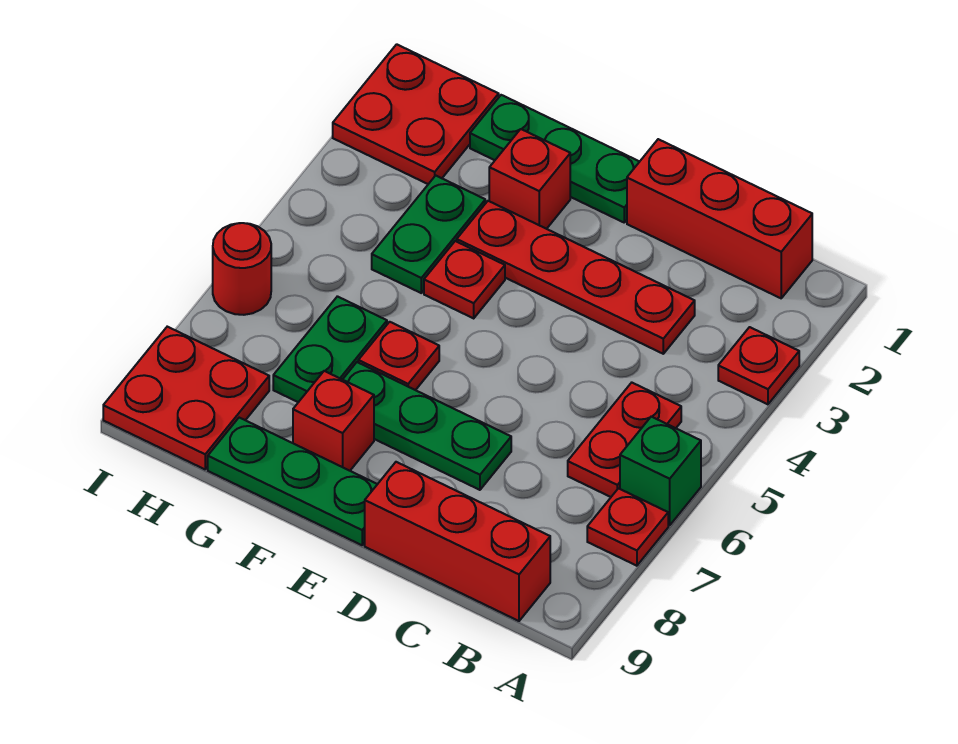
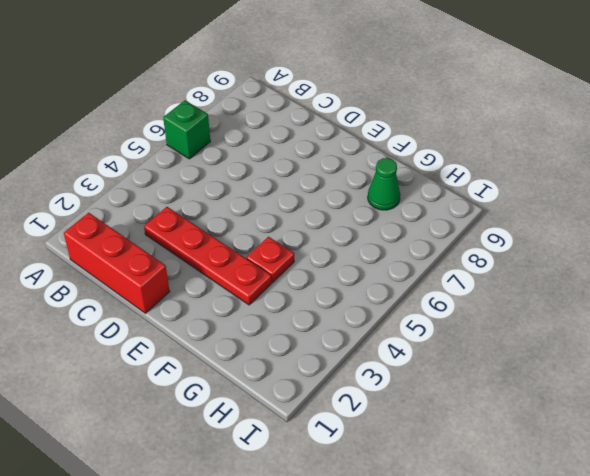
green cone G8 level 1 -> none
none -> red plate A3 level 1
none -> red plate A7 level 1
none -> red plate B5:B6 level 1

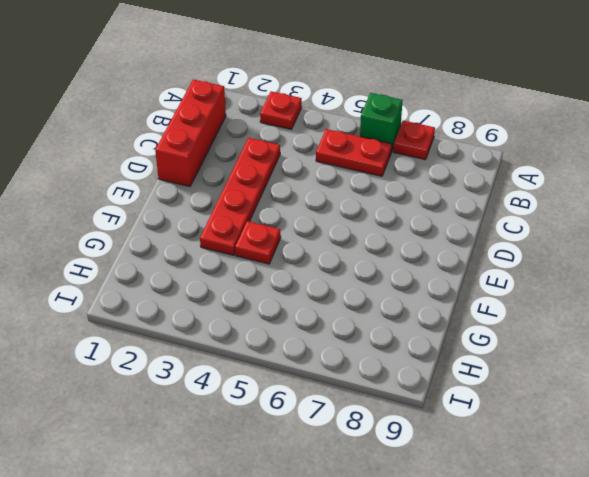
none -> red brick B9:D9 level 1
none -> green plate D7:F7 level 1
none -> green plate E1:G1 level 1

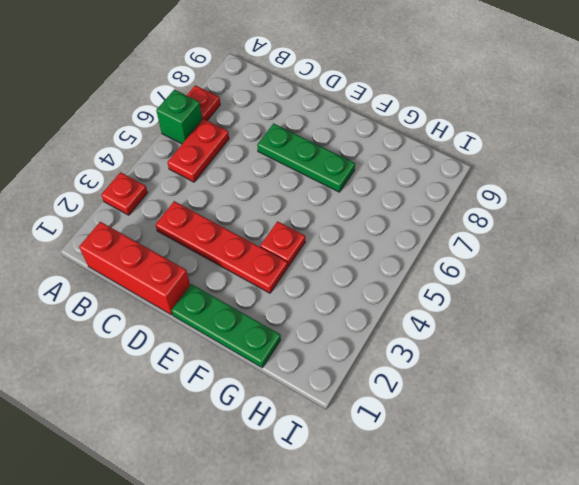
none -> red brick B9:D9 level 1
none -> green plate E9:G9 level 1
none -> red brick F2 level 1

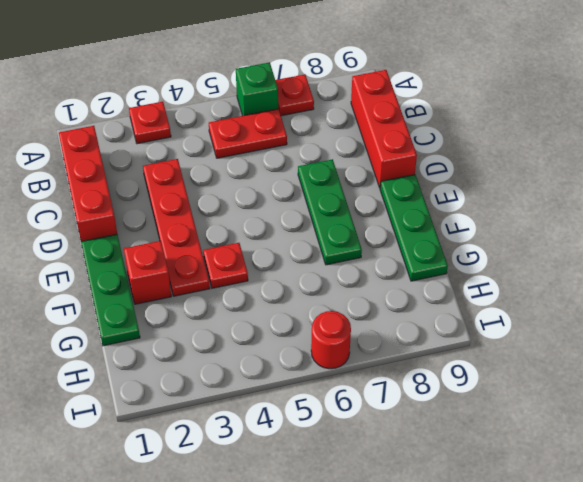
none -> red plate F6 level 1
none -> red brick F8 level 1
none -> green plate G3:G4 level 1

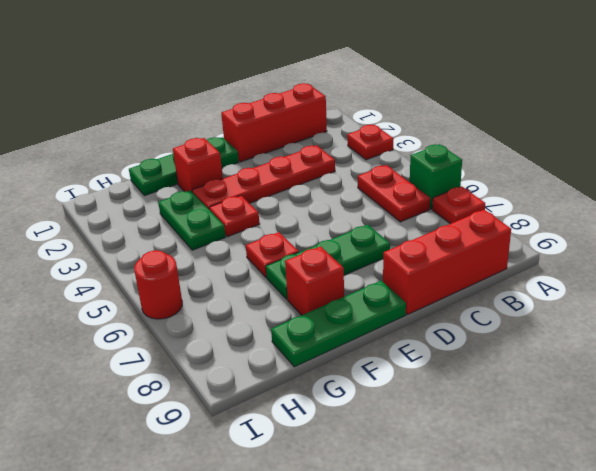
none -> green plate G6:G7 level 1
none -> red plate H1:I2 level 1
none -> red plate H8:I9 level 1

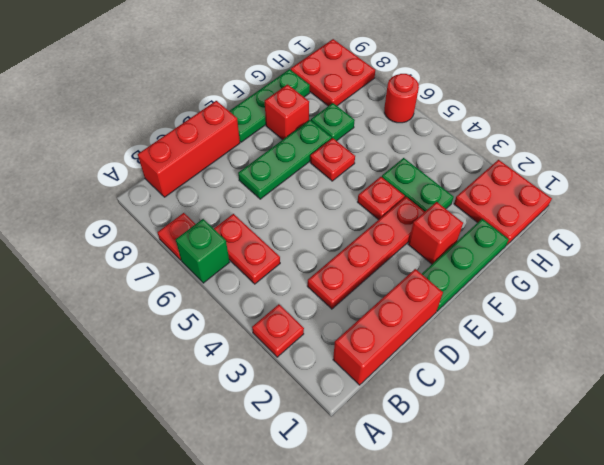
green plate G7 level 1 -> green plate G6:G7 level 1

